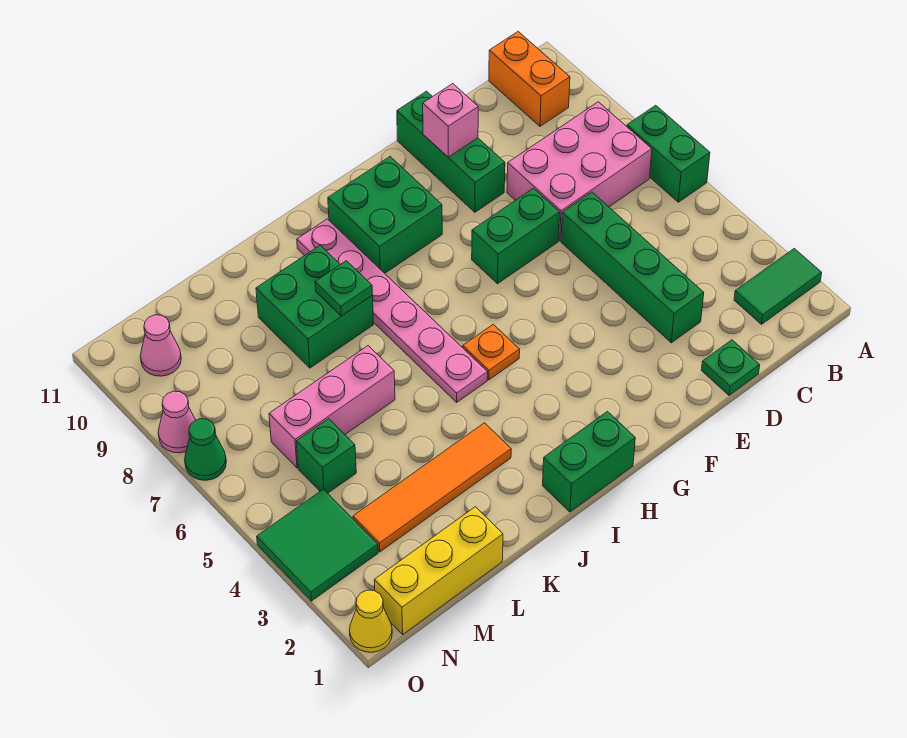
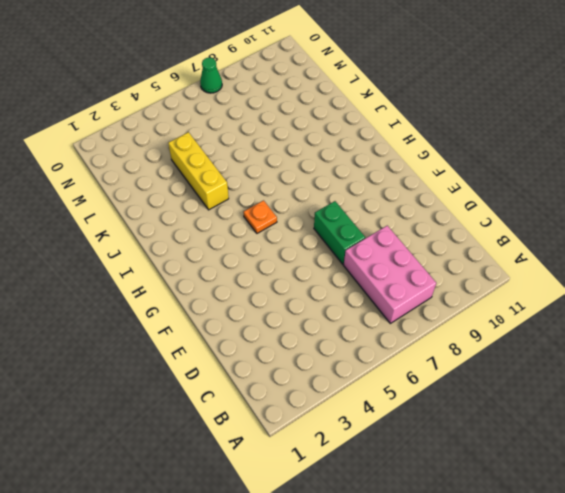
yellow brick J4:L4 level 1 -> yellow brick L1:N1 level 1
none -> green tile A2:B2 level 1
none -> green brick A6:A7 level 1
none -> orange brick B10:B11 level 1

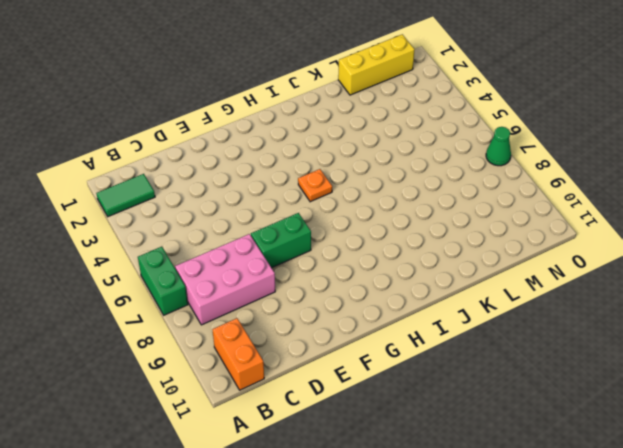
none -> green plate D1 level 1
none -> green brick D3:D6 level 1
none -> green brick E9:E11 level 1

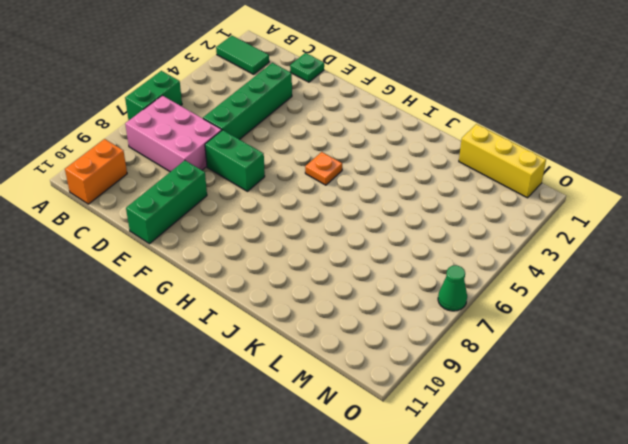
none -> green brick G9:H10 level 1
none -> green brick H1:I1 level 1
none -> pink plate I5:I10 level 1

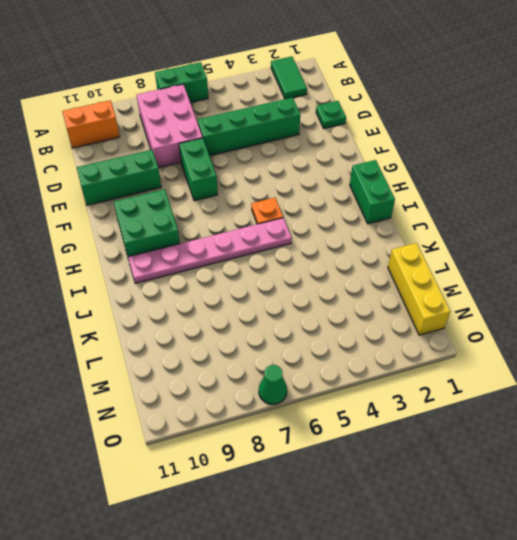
none -> orange tile J3:M3 level 1
none -> green brick J8:K9 level 1
none -> pink brick K6:M6 level 1

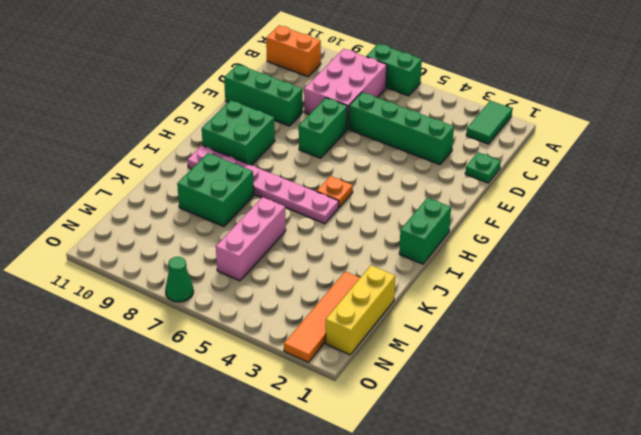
orange tile L2:O2 level 1 -> orange tile J3:M3 level 1
none -> green brick M5 level 1
none -> green tile N3:O4 level 1
none -> pink cone N10 level 1

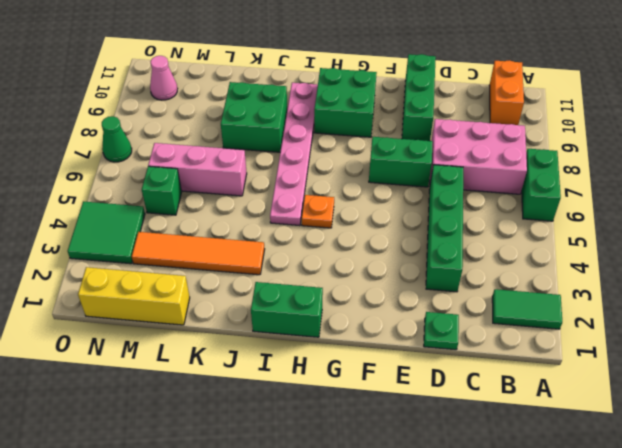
none -> yellow cone O1 level 1
none -> pink cone O8 level 1
none -> pink brick E10 level 2

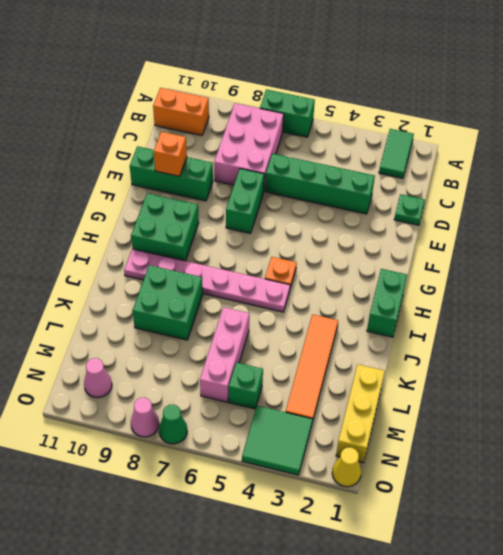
orange brick E10 level 2 -> pink brick E10 level 2
none -> green plate J8 level 2

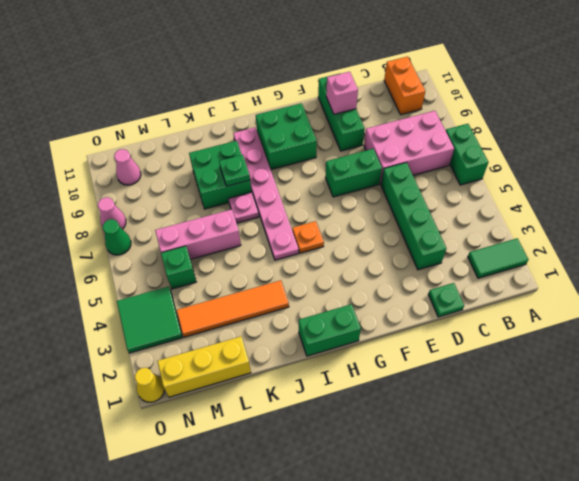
pink plate J7 level 1 -> none

